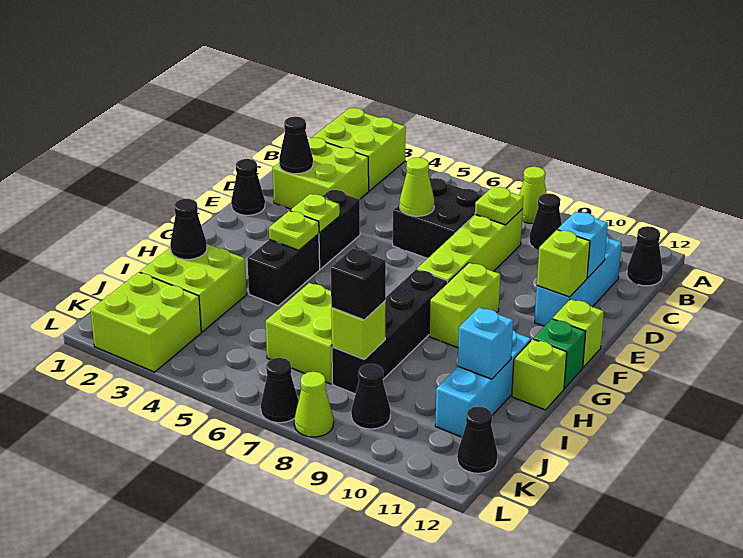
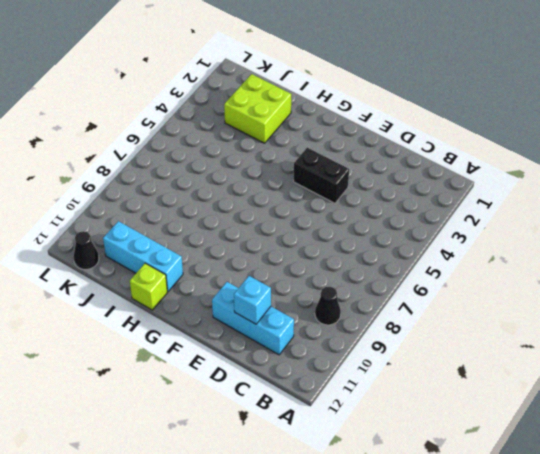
none -> lime brick A2:B3 level 1
none -> lime cone A8 level 1
none -> black cone B12 level 1
none -> lime brick C2:D3 level 1

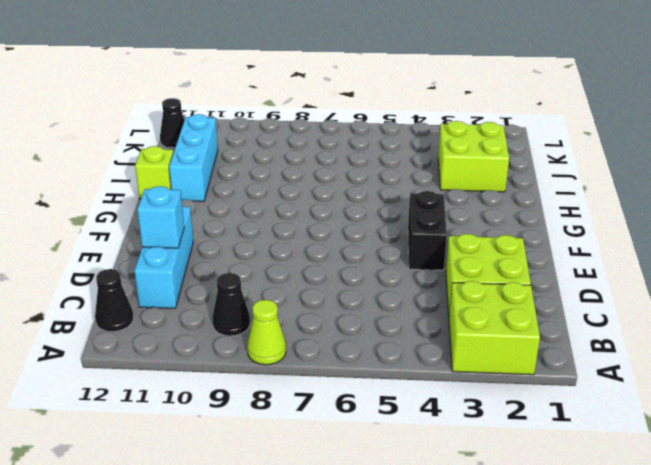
none -> black brick C6:D7 level 1
none -> lime brick C8:F8 level 1
none -> black cone E1 level 1
none -> lime brick F9:G9 level 1

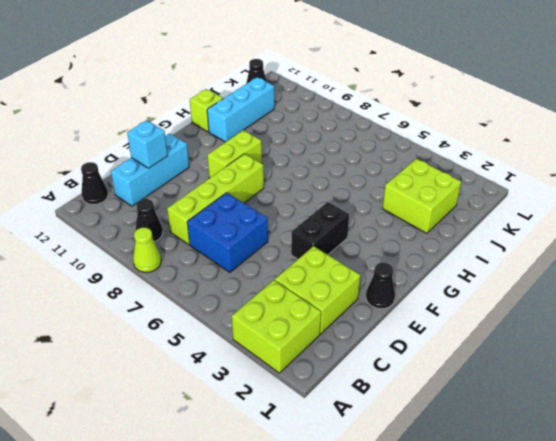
blue brick C6:D7 level 1 -> black brick C6:D7 level 1
none -> lime brick F12 level 1
none -> black brick G4:H4 level 1
none -> black brick G8:J8 level 1
none -> green brick G12 level 1

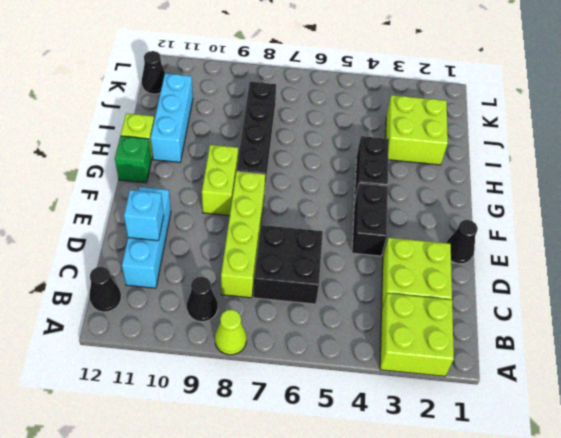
none -> lime brick F12 level 1
none -> lime brick I6:J7 level 1
none -> lime brick K2:L3 level 1
none -> black cone K9 level 1

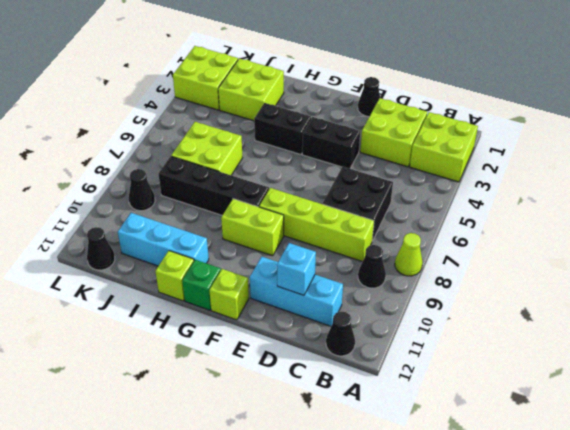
none -> black cone L7 level 1
none -> lime cone L8 level 1
none -> lime plate C8 level 2
none -> black cone D2 level 2

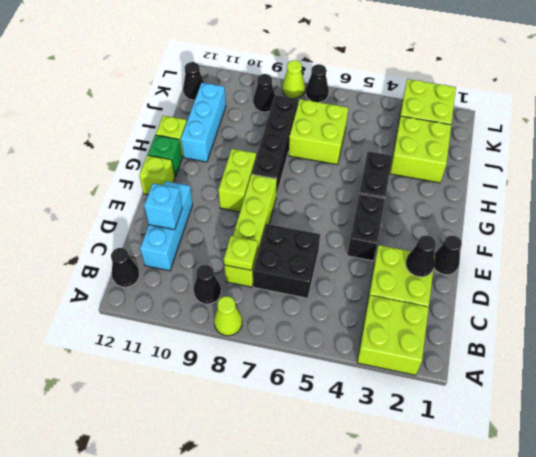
none -> lime cone D6 level 2
none -> lime brick E11 level 2
none -> lime plate F4 level 2
none -> lime plate G4 level 2

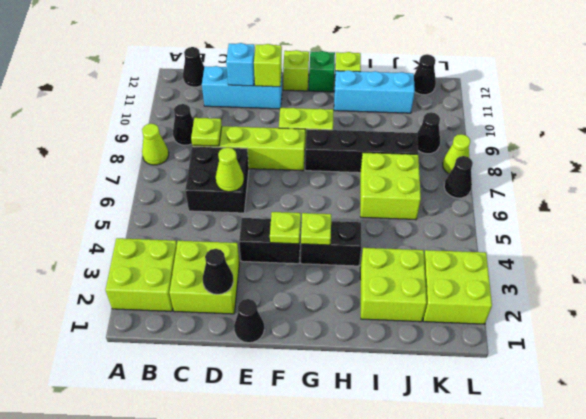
none -> black cone I2 level 2
none -> cyan brick I11 level 2
none -> lime brick J8 level 2
none -> black brick J8 level 3

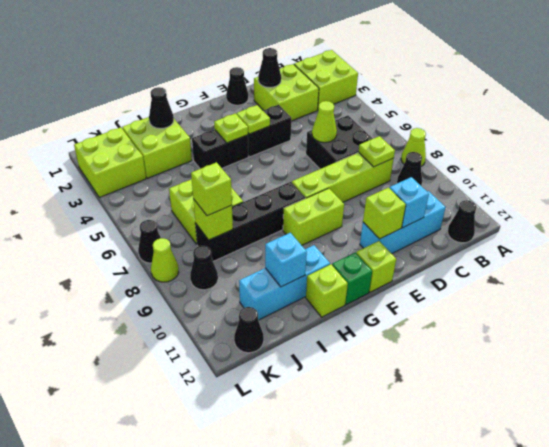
lime brick J8 level 3 -> black brick J8 level 3

